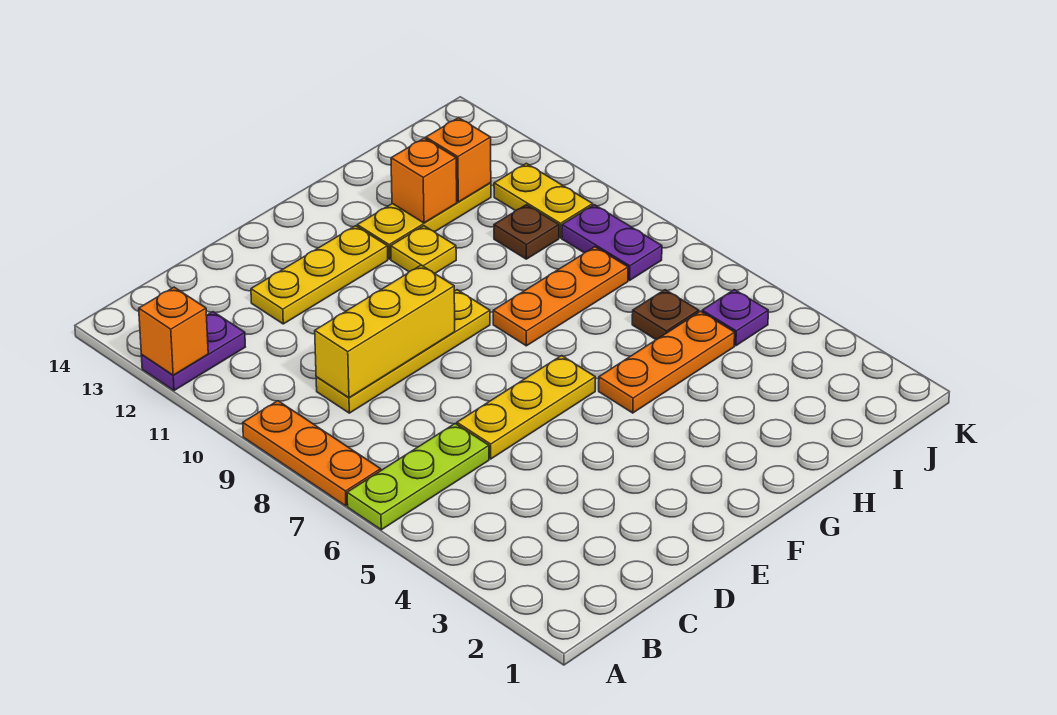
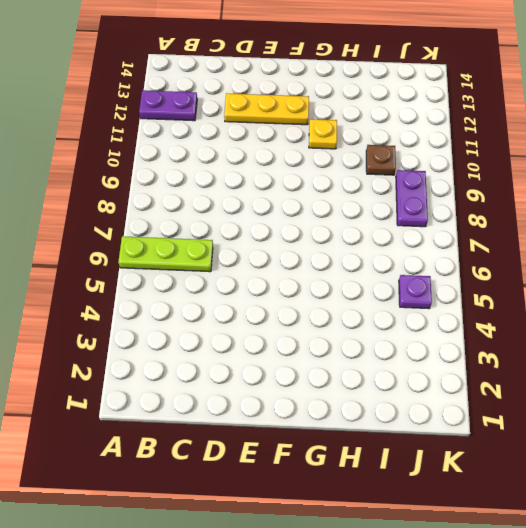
none -> orange plate A7:A9 level 1
none -> yellow plate C9:F9 level 1
none -> yellow plate D6:F6 level 1

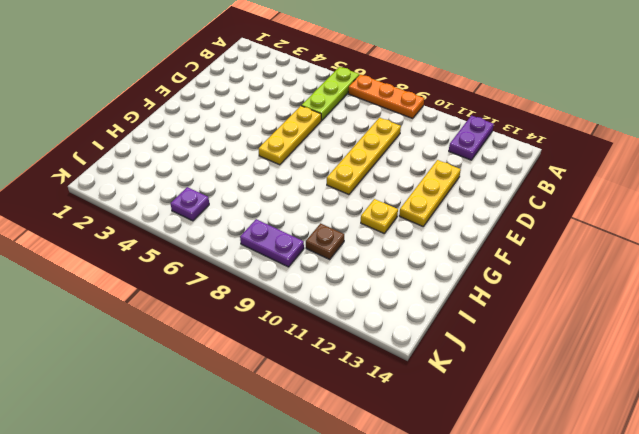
none -> orange plate G5:I5 level 1
none -> orange plate G8:I8 level 1
none -> yellow plate G12:I12 level 1

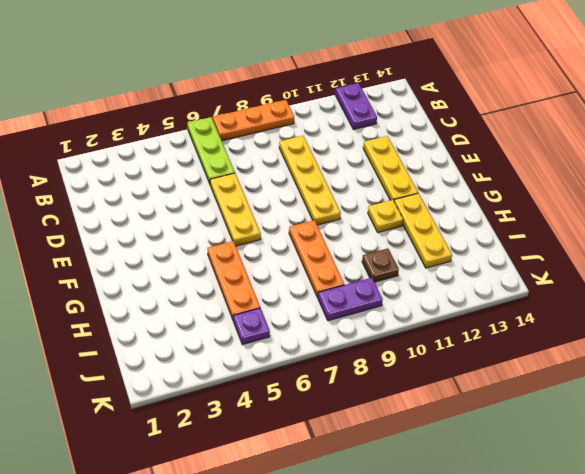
none -> brown plate I6 level 1
none -> yellow plate J10:J11 level 1
none -> orange brick A12 level 2

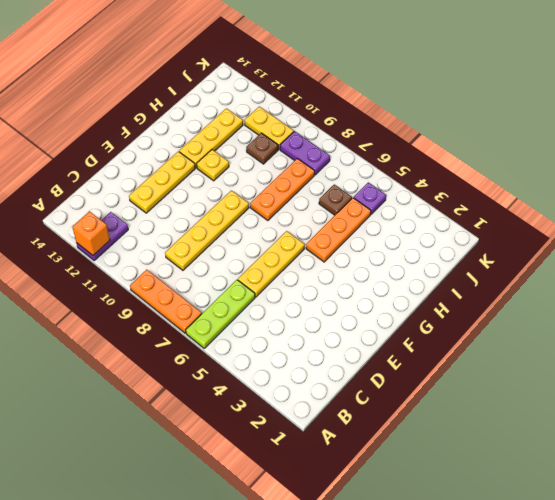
none -> yellow brick C9:E9 level 2
none -> orange brick H12 level 2
none -> orange brick I12 level 2

